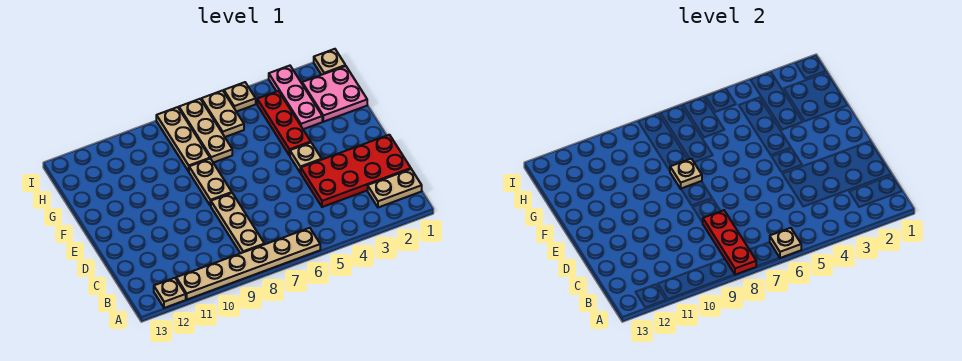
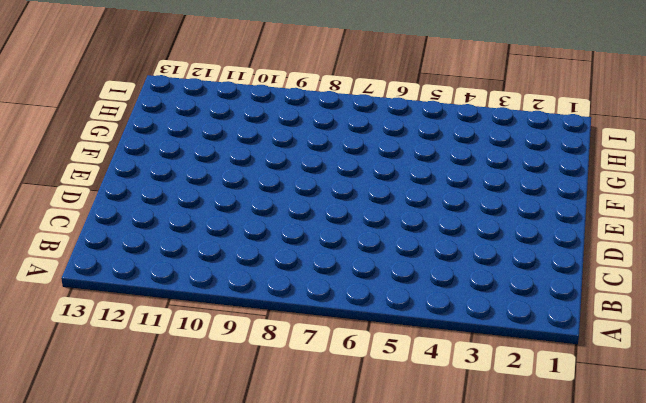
none -> tan plate A6:A11 level 1
none -> tan plate A12 level 1
none -> tan plate B1:B2 level 1

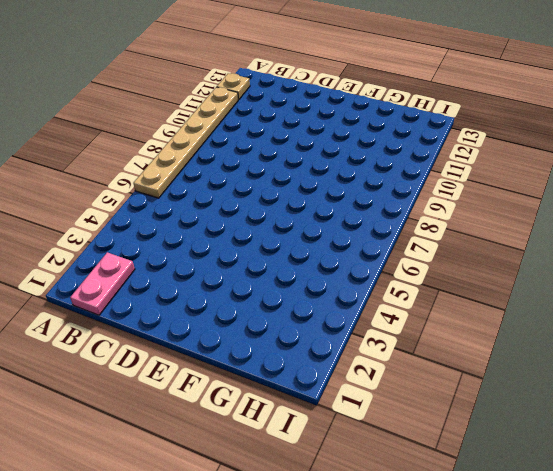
pink plate B1:B2 level 1 -> tan plate B1:B2 level 1
none -> tan plate B8:D8 level 1
none -> red plate C1:D4 level 1
none -> tan plate E4 level 1

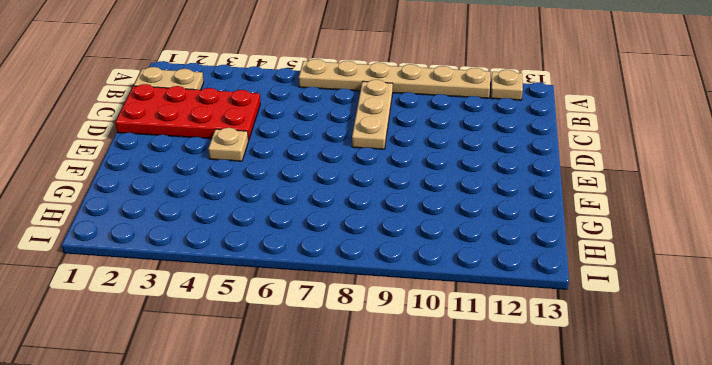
none -> tan plate E8:F8 level 1
none -> red plate F4:H4 level 1
none -> pink plate G1:H2 level 1

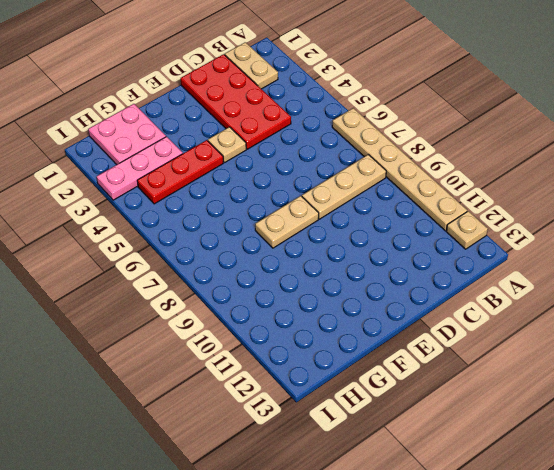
none -> tan plate G7:I7 level 1
none -> tan plate G8:I8 level 1
none -> tan plate H6:I6 level 1

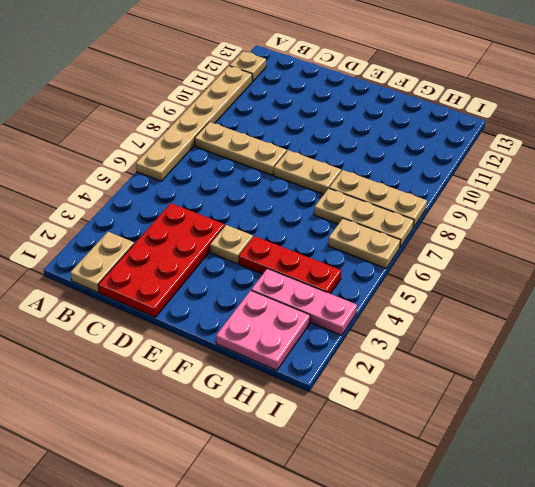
none -> tan plate I1 level 1
none -> tan plate I5 level 1
none -> tan plate A6 level 2

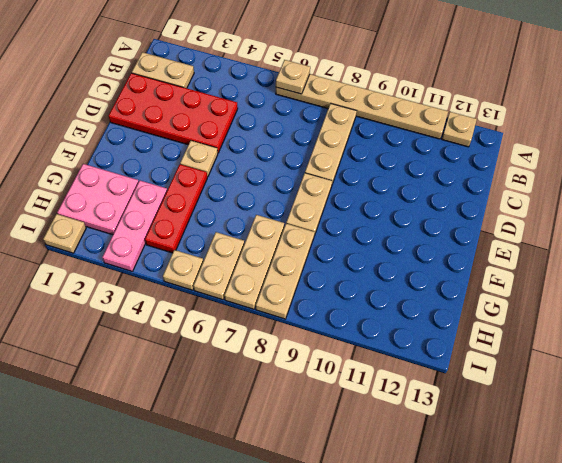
none -> red plate A8:C8 level 2
none -> tan plate F8 level 2

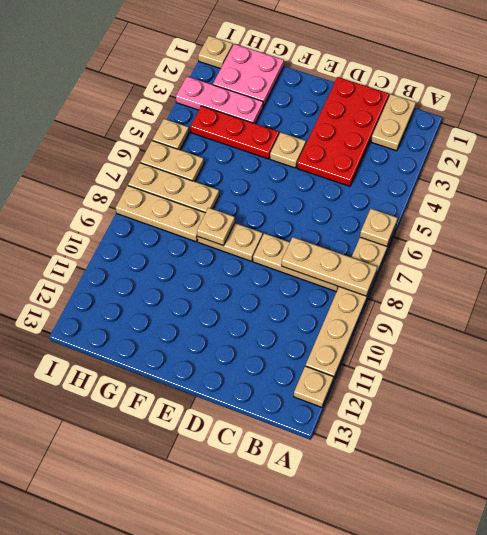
tan plate A8:C8 level 2 -> red plate A8:C8 level 2

